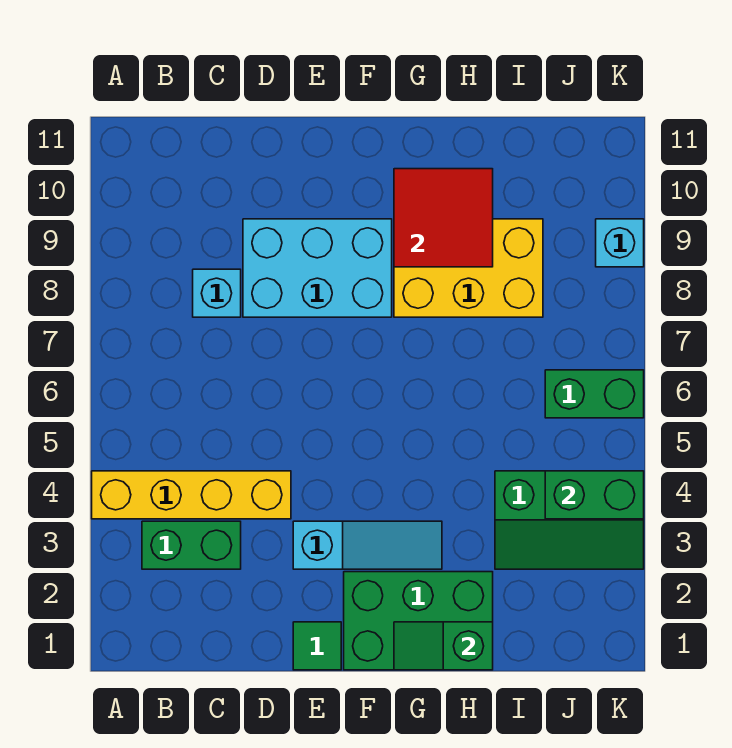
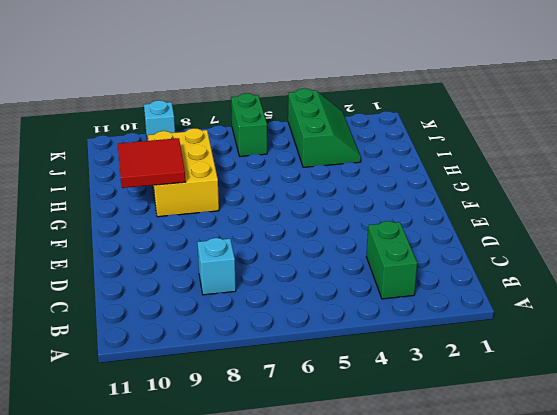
none -> yellow brick A4:D4 level 1
none -> cyan brick D8:F9 level 1
none -> green tile E1 level 1

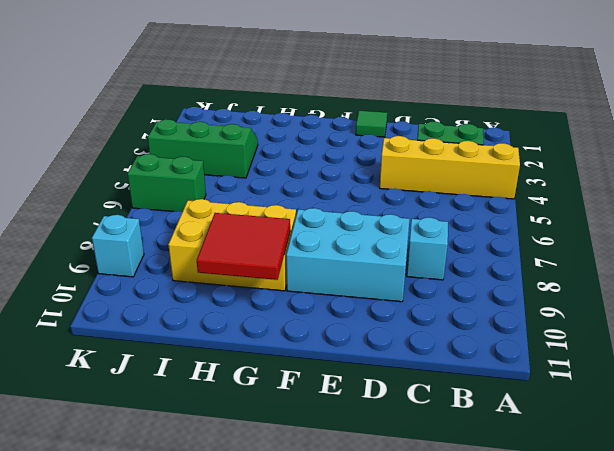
none -> cyan slope E3:G3 level 1 top E
none -> green brick F1:H2 level 1
none -> green slope G1:H1 level 2 top H

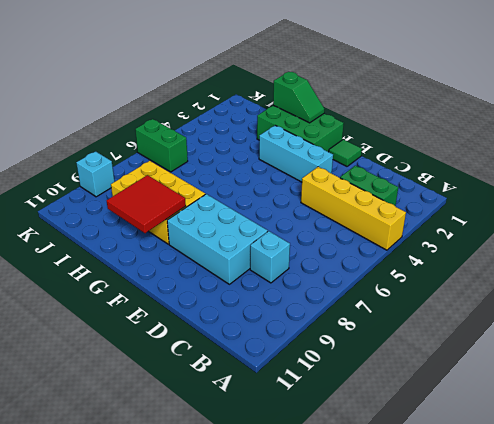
cyan brick E3:G3 level 1 -> cyan slope E3:G3 level 1 top E
none -> green slope I3:K4 level 1 top 4
none -> green brick J4:K4 level 2

